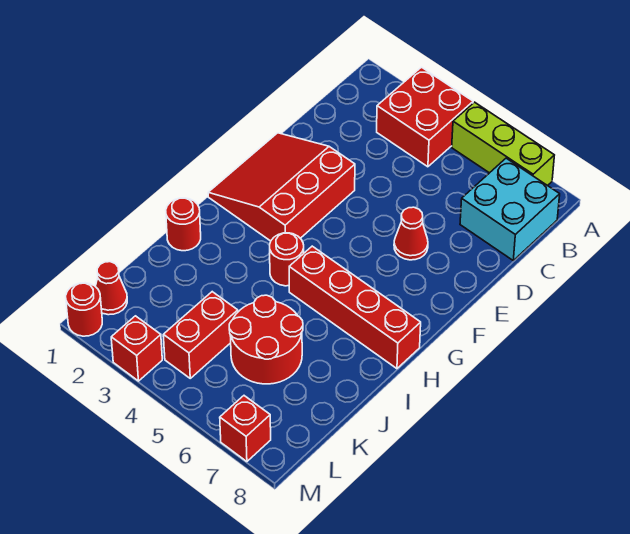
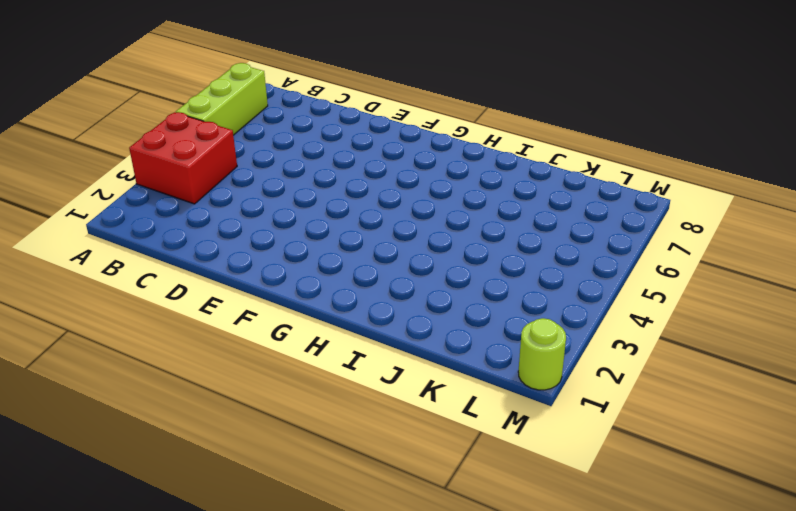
lime round brick M1 level 1 -> red round brick M1 level 1
none -> cyan brick B7:C8 level 1
none -> red slope E1:G3 level 1 top 3
none -> red cone E6 level 1

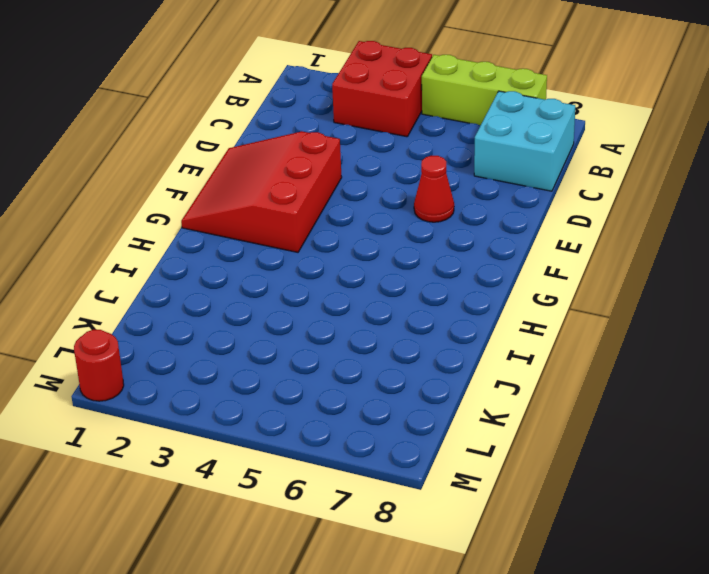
none -> red round brick H4 level 1
none -> red brick H5:H8 level 1
none -> red round brick I1 level 1

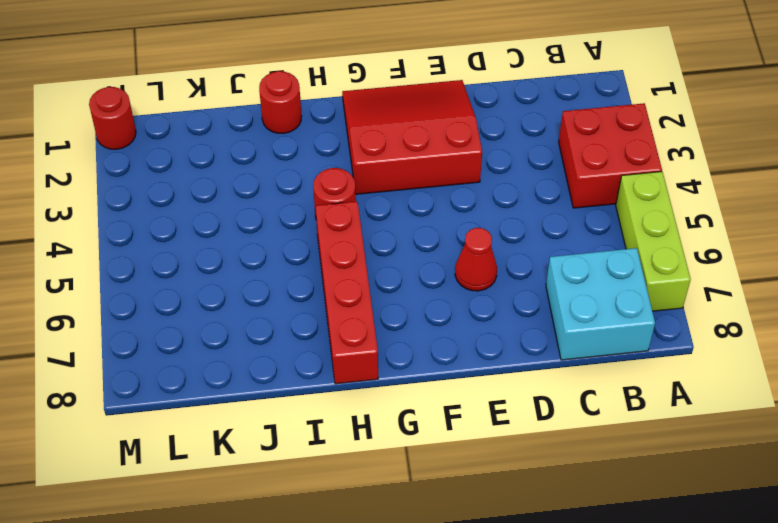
none -> red round brick J5:K6 level 1
none -> red brick K4:L4 level 1
none -> red cone L1 level 1

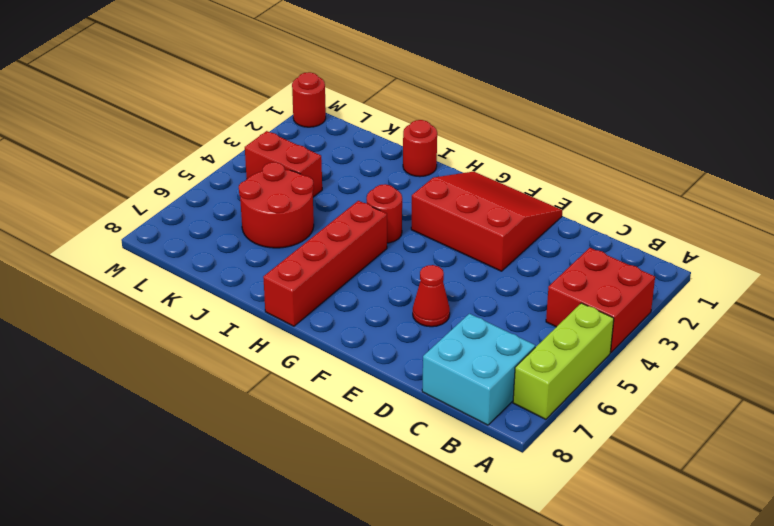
none -> red cone L1 level 1
none -> red brick M3 level 1
none -> red brick M7 level 1

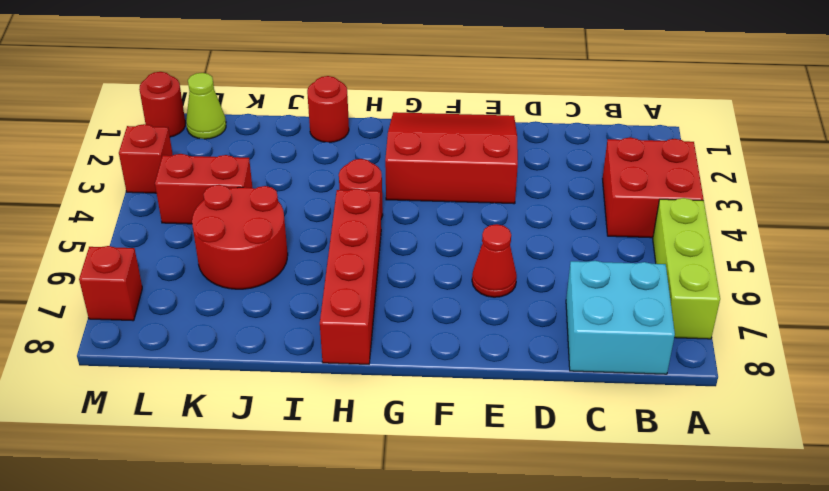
lime cone L1 level 1 -> red cone L1 level 1

